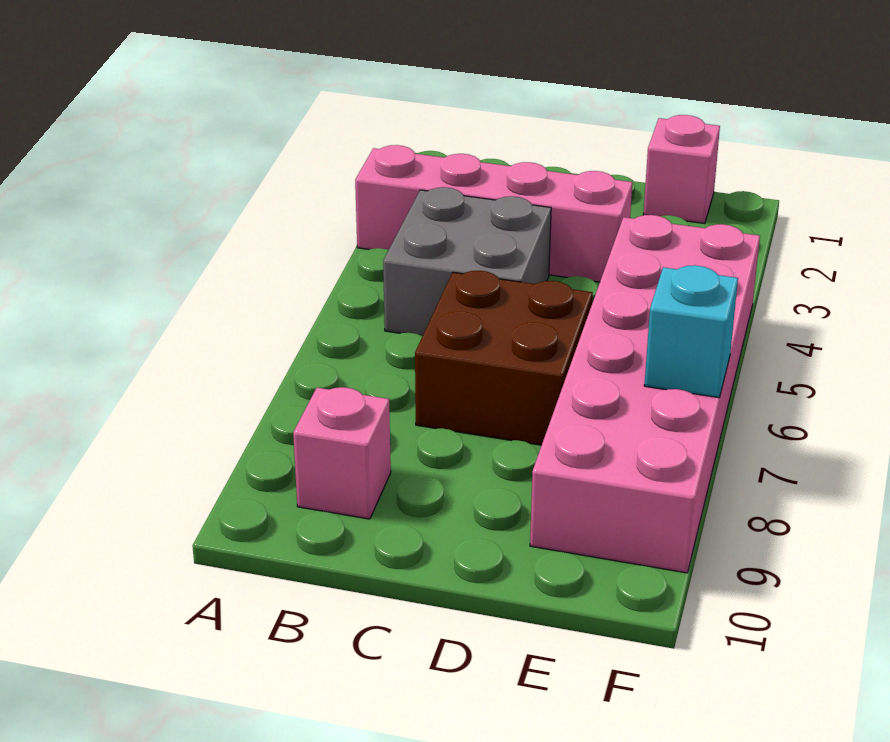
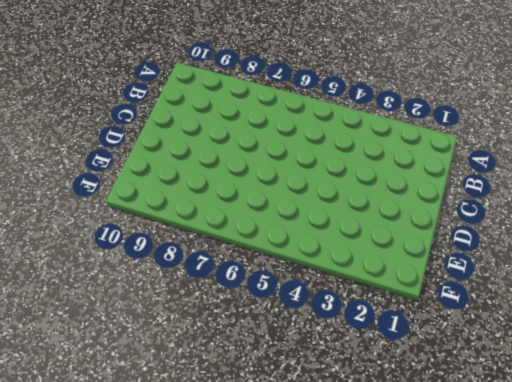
none -> pink brick A3:D3 level 1
none -> grey brick B4:C5 level 1

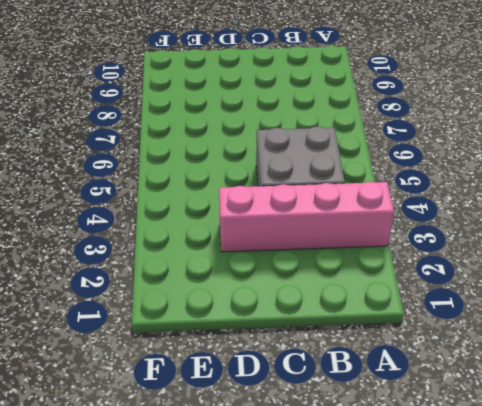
none -> pink brick B9 level 1
none -> brown brick C6:D7 level 1

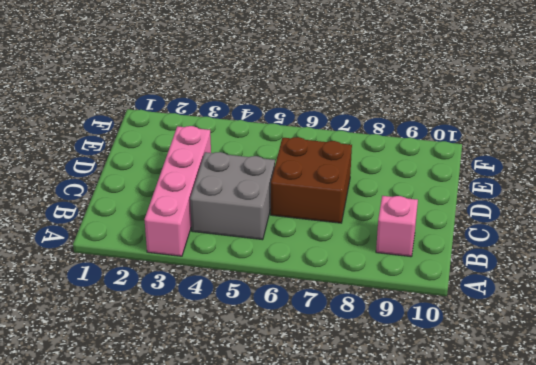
none -> pink brick E1 level 1
none -> pink brick E4:F9 level 1

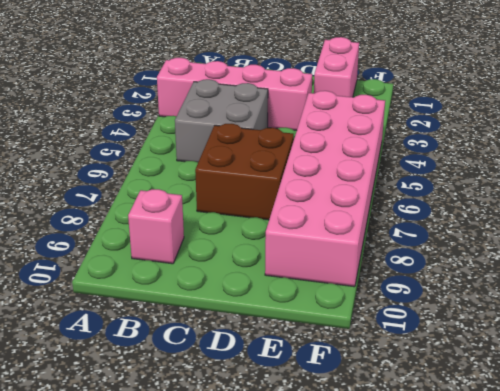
pink brick E1:E2 level 1 -> pink brick E1 level 1
none -> cyan brick F7 level 2

